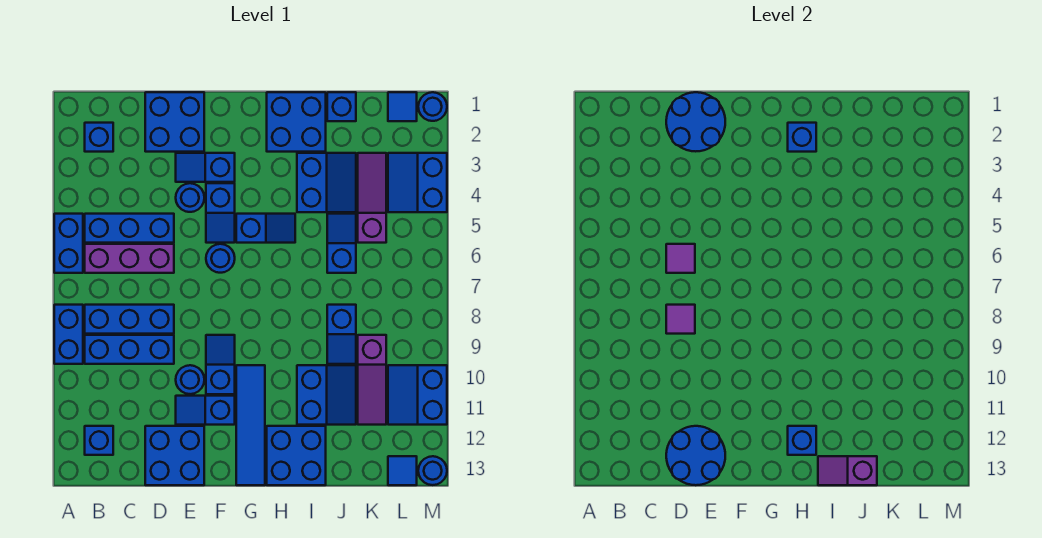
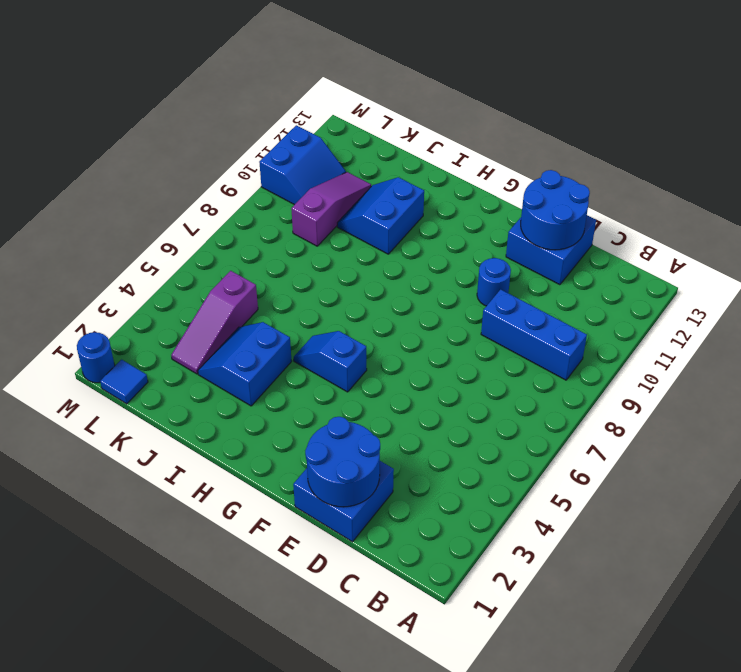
none -> blue brick A5:A6 level 1
none -> blue brick A8:A9 level 1
none -> blue brick B2 level 1
none -> blue brick B5:D5 level 1

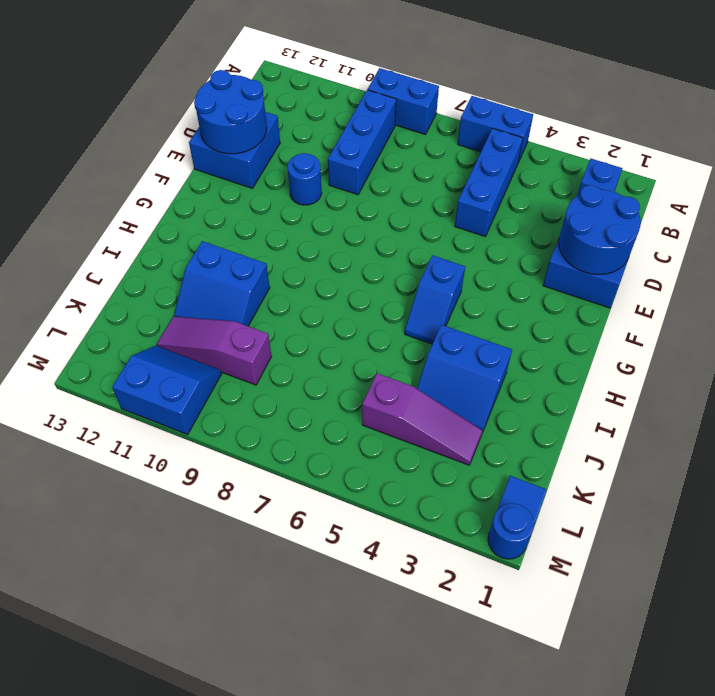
none -> purple brick B6:D6 level 1
none -> blue brick B8:D8 level 1
none -> blue brick B12 level 1
none -> blue slope E3:F3 level 1 top F

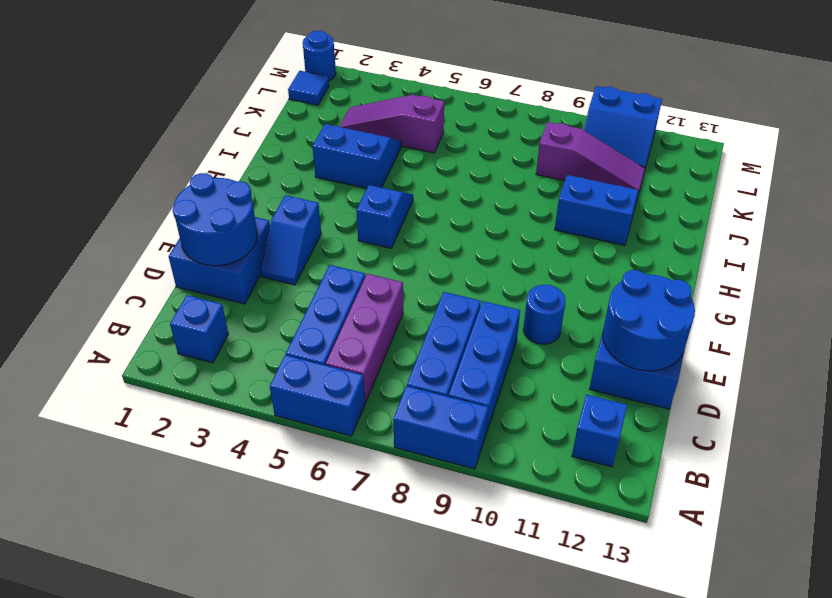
none -> blue round brick E4 level 1
none -> blue slope E11:F11 level 1 top F
none -> blue slope F4:F5 level 1 top 4
none -> blue round brick F6 level 1

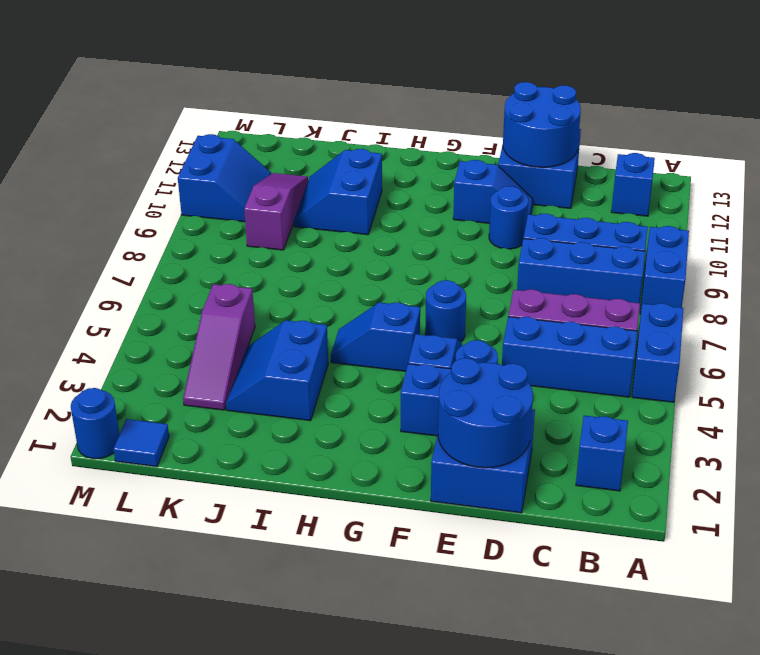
none -> blue slope F9:F10 level 1 top 10
none -> blue tile G10:G13 level 1
none -> blue brick H1:I2 level 1
none -> blue brick H12:I13 level 1

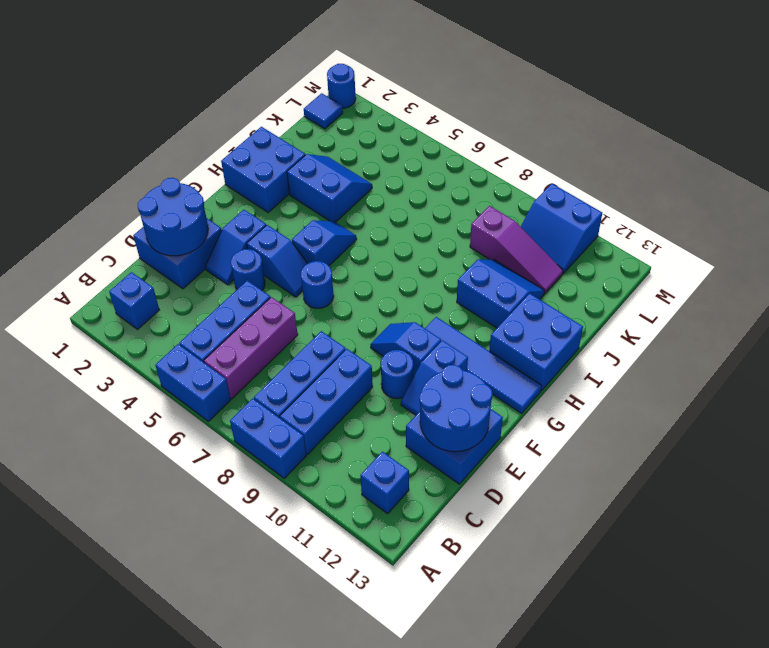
none -> blue brick J1 level 1
none -> blue slope J5:J6 level 1 top 6
none -> blue slope J8:J9 level 1 top 8
none -> purple slope K3:K5 level 1 top 5

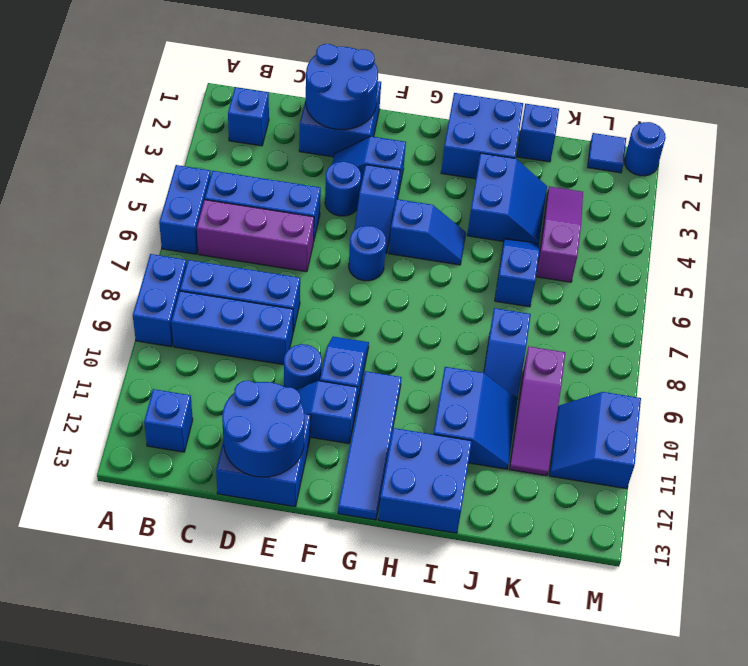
none -> blue slope L3:M4 level 1 top M
none -> blue tile L13 level 1
none -> blue round brick M13 level 1
none -> purple tile D6 level 2

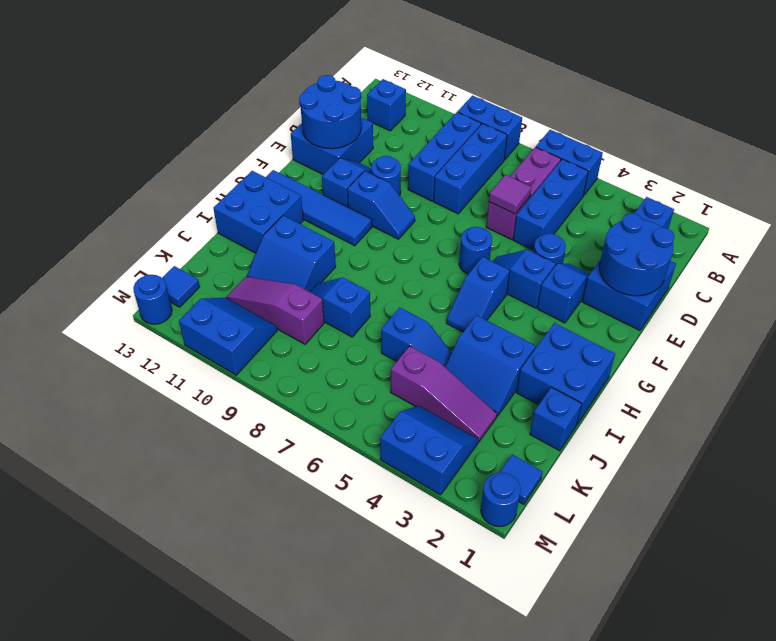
none -> purple tile D8 level 2
none -> blue brick H2 level 2
none -> blue brick H12 level 2
none -> purple slope I13:J13 level 2 top J

